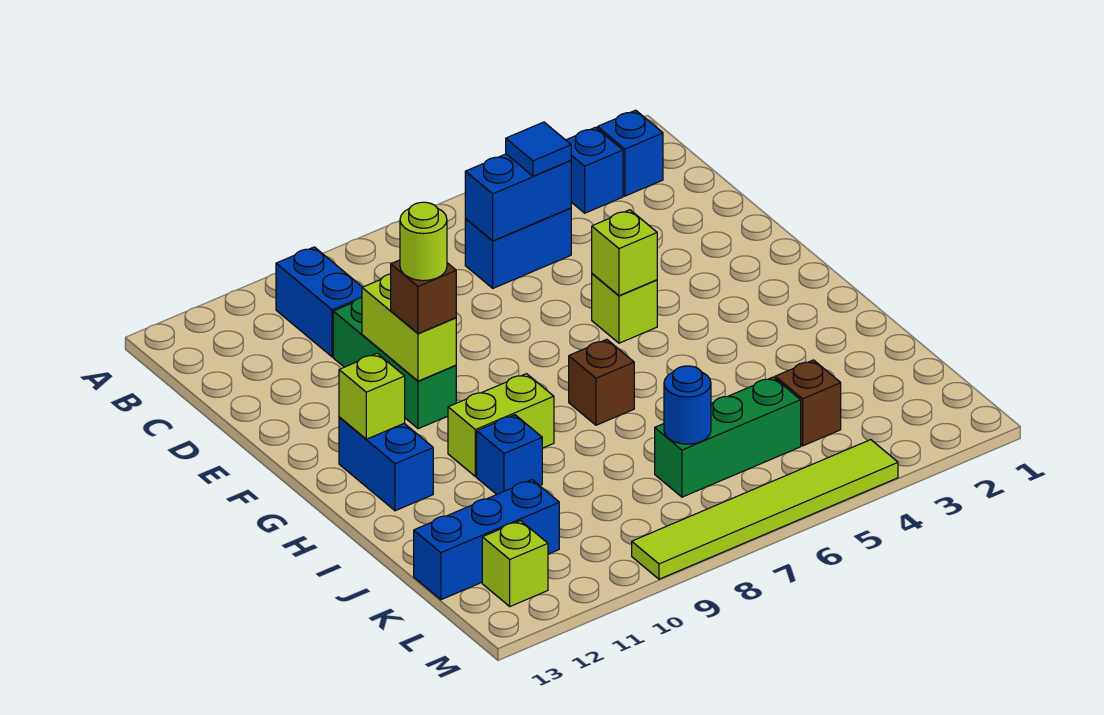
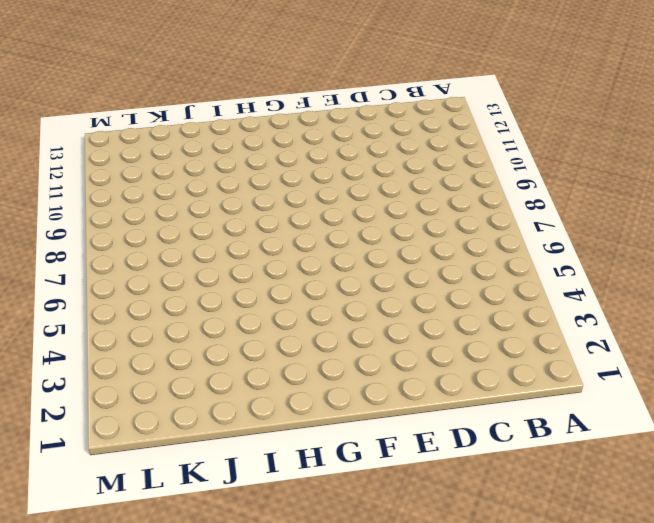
none -> blue brick B2 level 1
none -> blue brick B3 level 1
none -> blue brick B10:C10 level 1

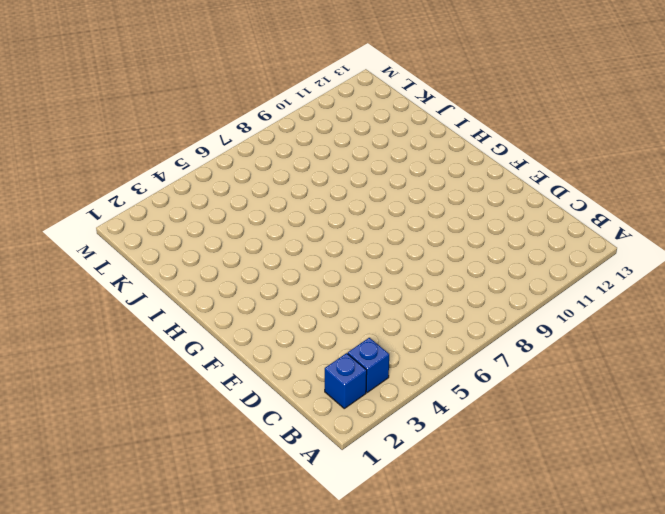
none -> blue brick B10:C10 level 1
none -> blue brick C5:C6 level 1
none -> green brick D10:F10 level 1

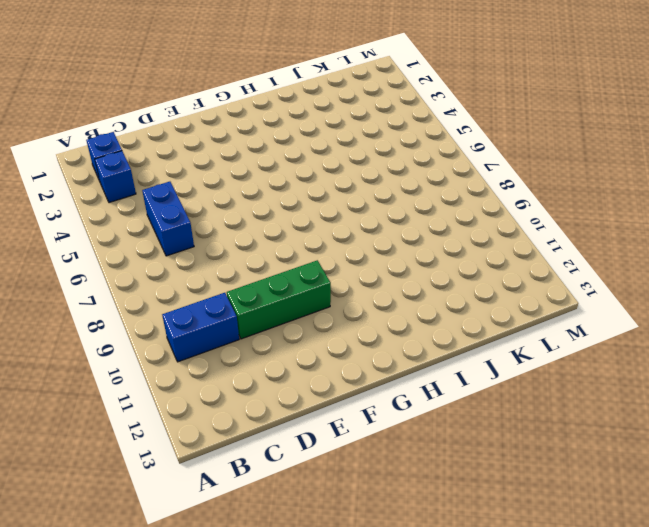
none -> lime brick F5 level 1
none -> blue brick G12:H12 level 1
none -> brown brick H7 level 1

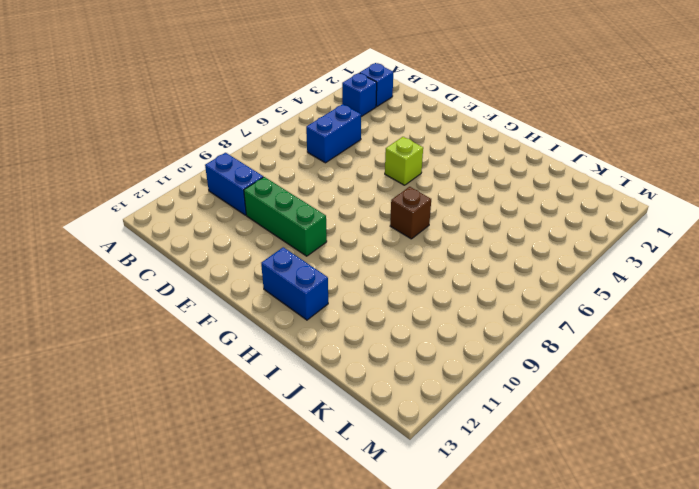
none -> lime brick H9:H10 level 1
none -> blue brick I10 level 1
none -> brown brick K4 level 1

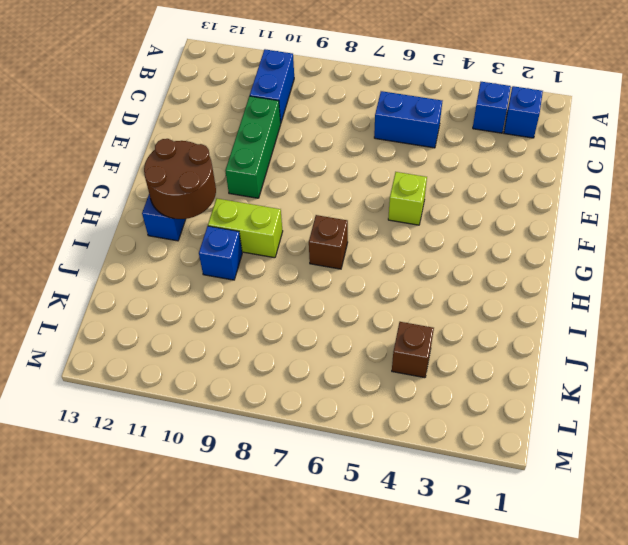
brown round brick G11:H12 level 2 -> lime brick G12 level 2
none -> green brick K5:K7 level 1
none -> blue brick K11:K13 level 1
none -> lime brick L12 level 1

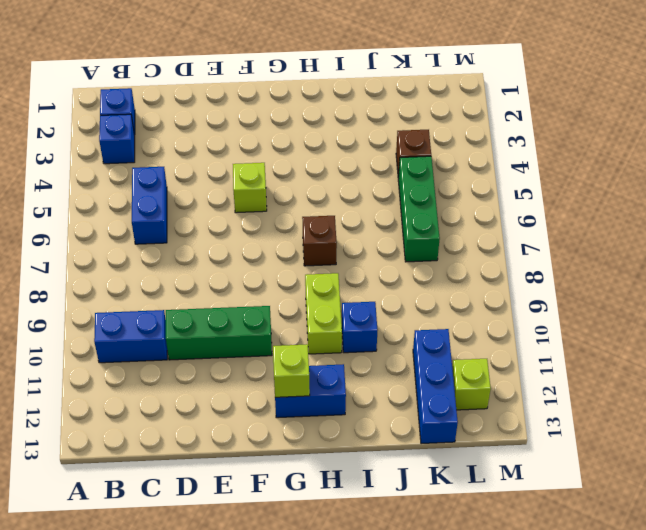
none -> lime tile M4:M9 level 1
none -> blue brick C5:C6 level 2
none -> lime brick E10:F10 level 2

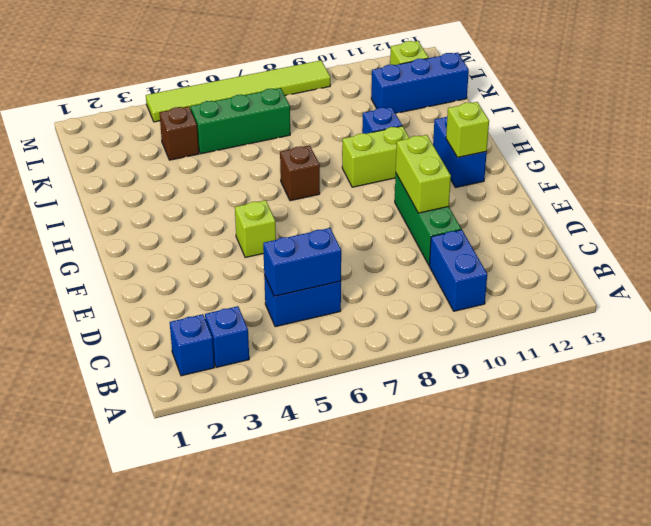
none -> lime brick F5 level 2
none -> blue round brick K7 level 2
none -> blue tile C5 level 3

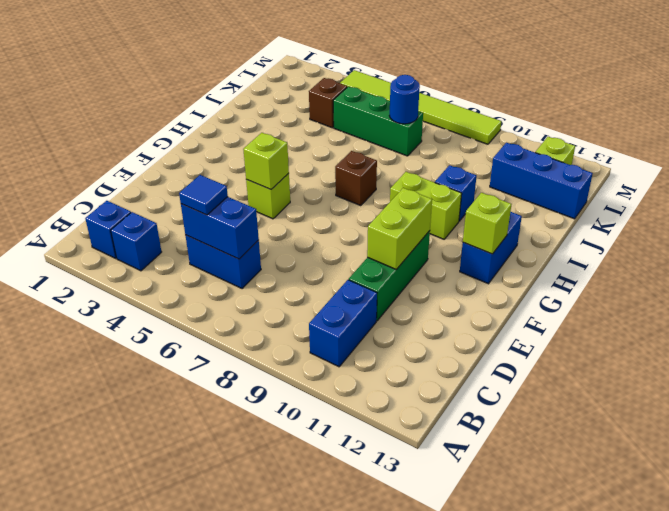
none -> brown brick F10 level 3
none -> lime round brick F10 level 4

